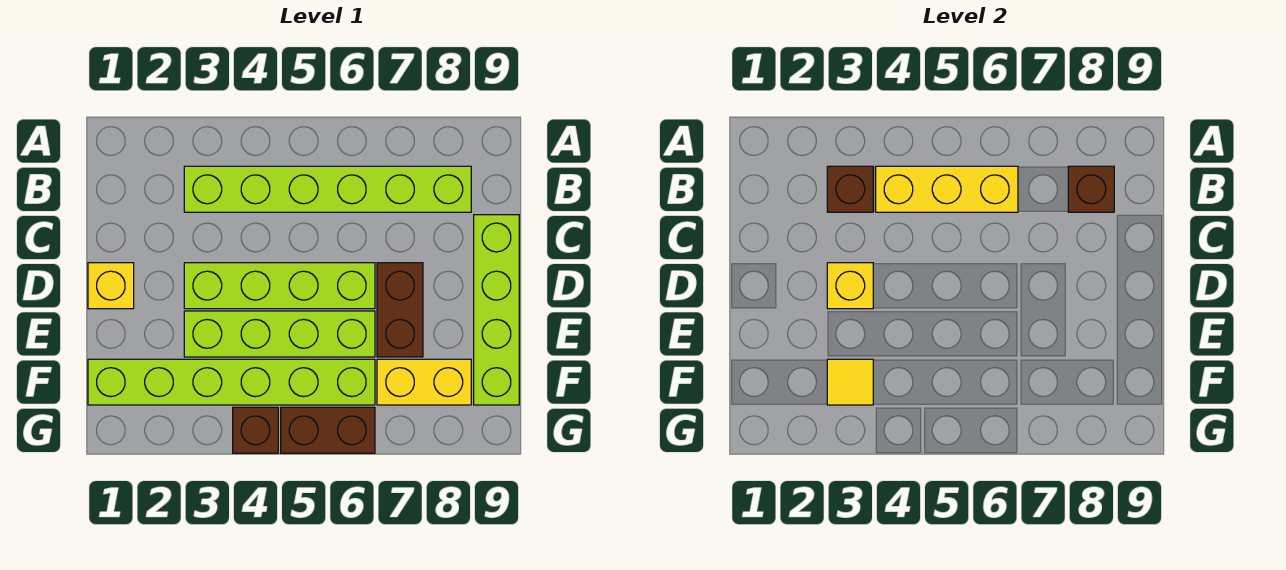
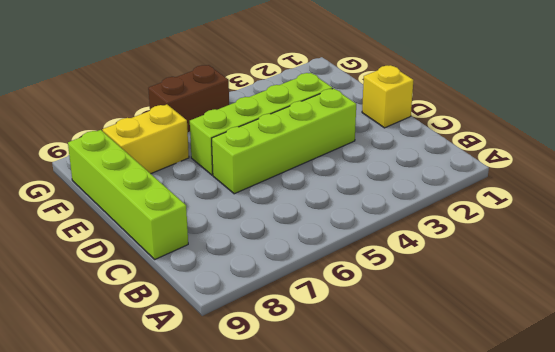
none -> lime brick B3:B8 level 1
none -> brown brick D7:E7 level 1
none -> lime brick F1:F6 level 1

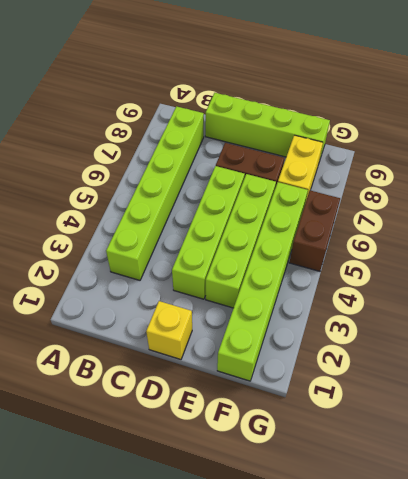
none -> brown brick G4 level 1
none -> brown brick B3 level 2
none -> yellow brick B4:B6 level 2

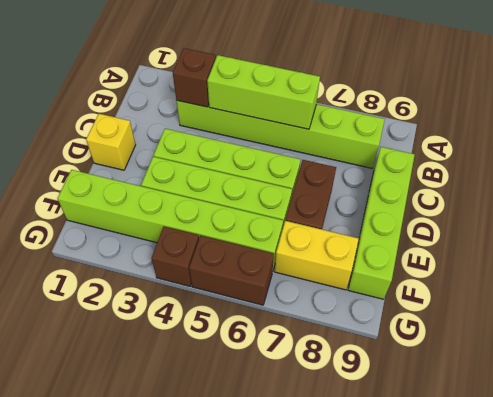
lime brick B4:B6 level 2 -> yellow brick B4:B6 level 2
none -> brown brick B8 level 2
none -> yellow brick D3 level 2
none -> yellow tile F3 level 2

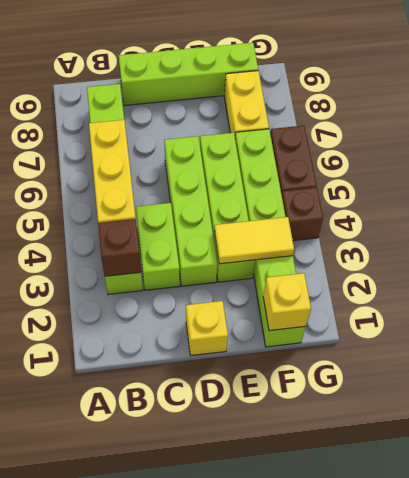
lime brick C3:C4 level 1 -> none
yellow tile E3:F3 level 2 -> yellow tile F3 level 2
yellow brick F1 level 2 -> yellow brick D3 level 2
none -> brown brick D7:E7 level 1
none -> brown brick B8 level 2

